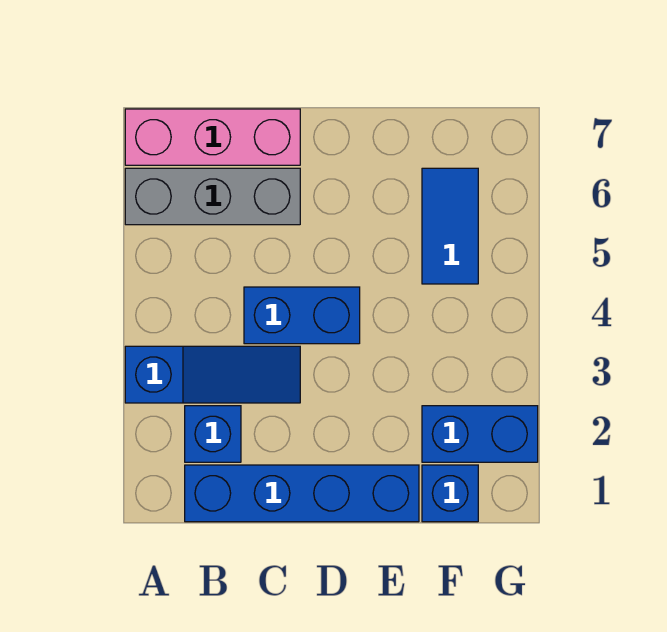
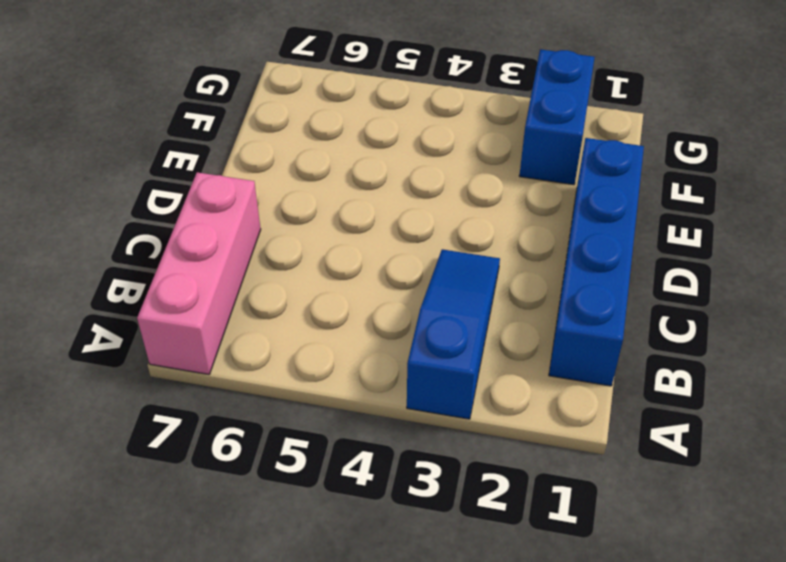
none -> grey brick A6:C6 level 1
none -> blue brick B2 level 1

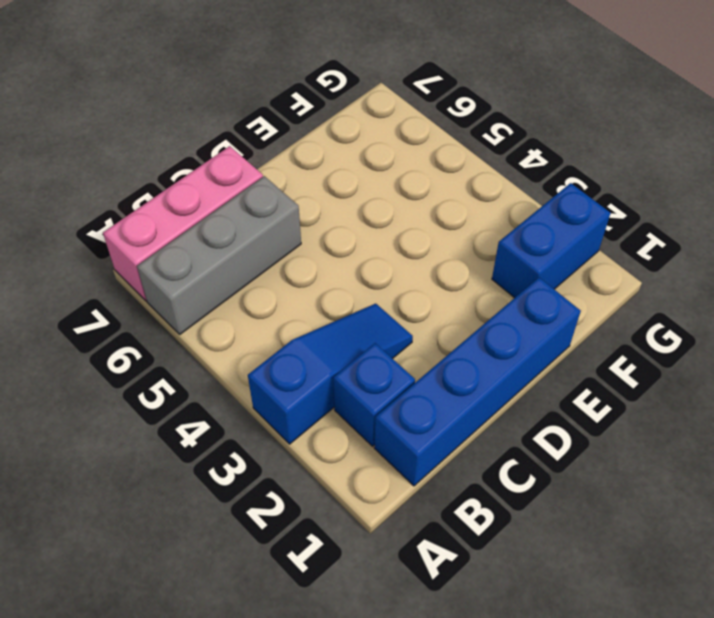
none -> blue brick C4:D4 level 1
none -> blue brick F1 level 1

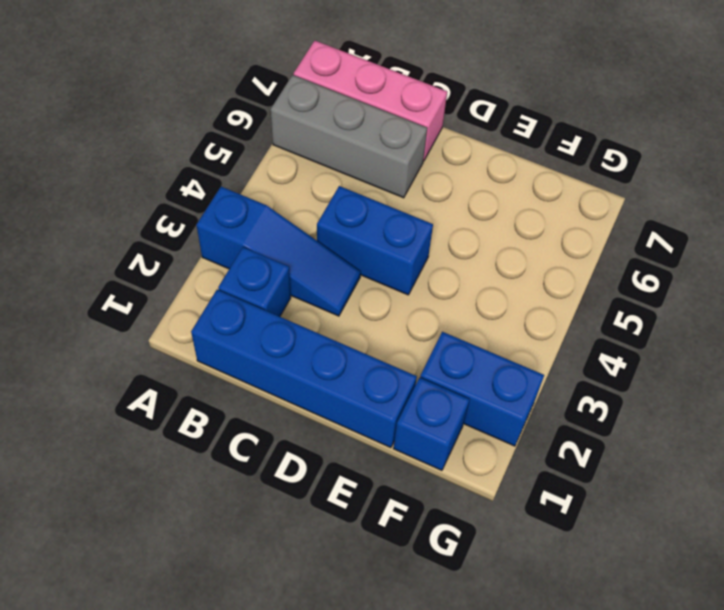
none -> blue tile F5:F6 level 1

